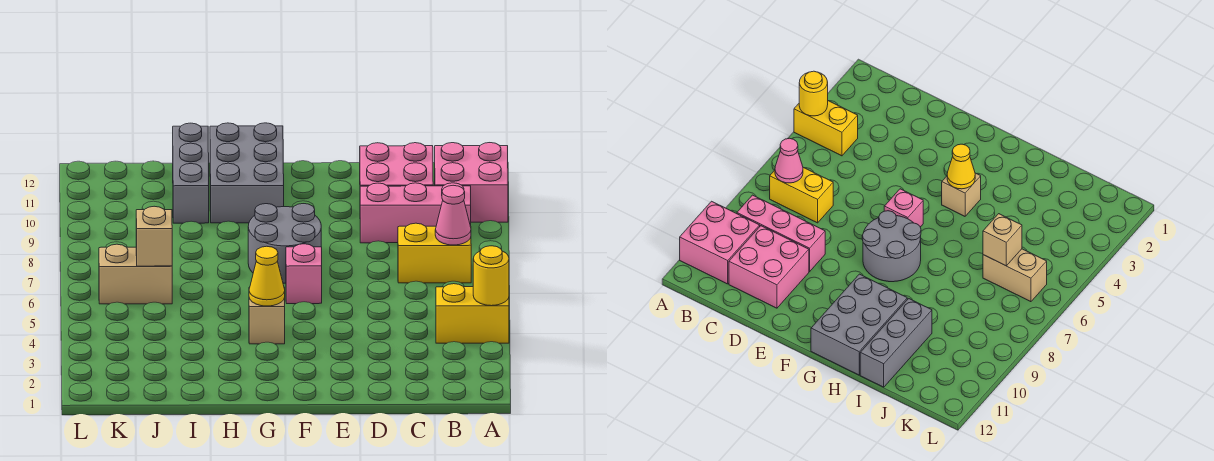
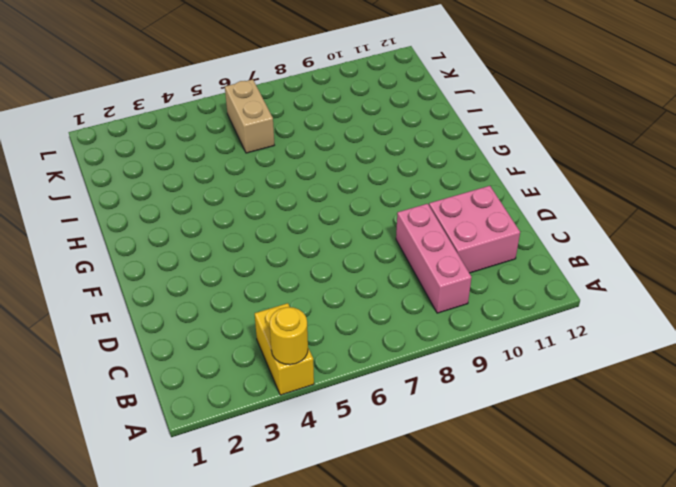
none -> pink brick A10:B11 level 1
none -> yellow brick B7:C7 level 1
none -> pink brick F6 level 1

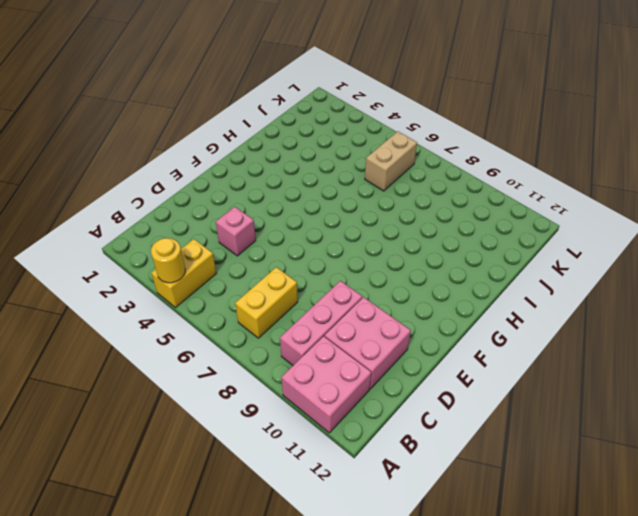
pink brick D4 level 1 -> pink brick F6 level 1
none -> grey round brick F7:G8 level 1
none -> tan brick G4 level 1
none -> grey brick G10:H12 level 1

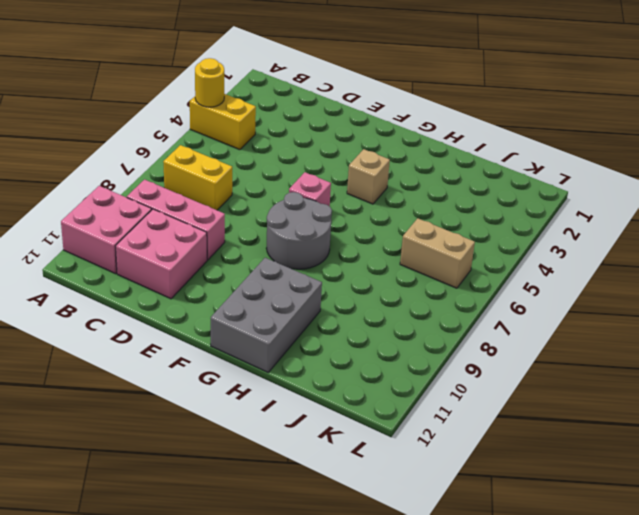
none -> grey brick I10:I12 level 1
none -> pink cone B7 level 2
none -> yellow cone G4 level 2

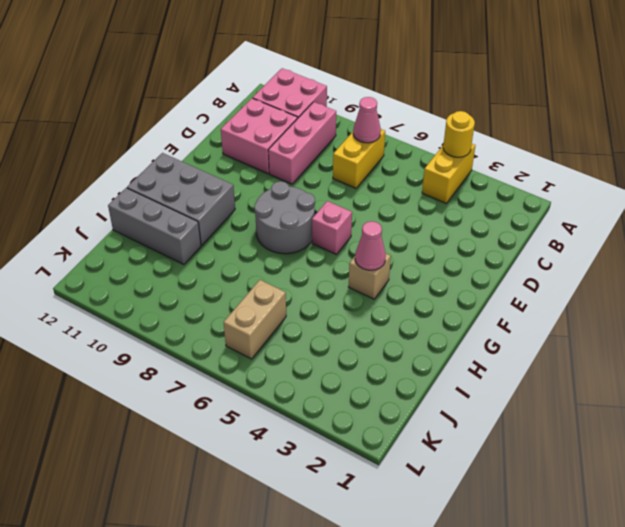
pink cone G4 level 2 -> yellow cone G4 level 2
none -> tan brick J6 level 2

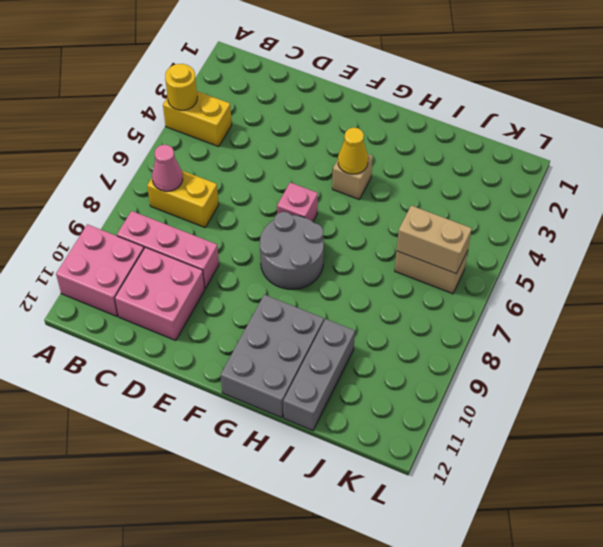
tan brick J6:K6 level 2 -> tan brick J6 level 2

